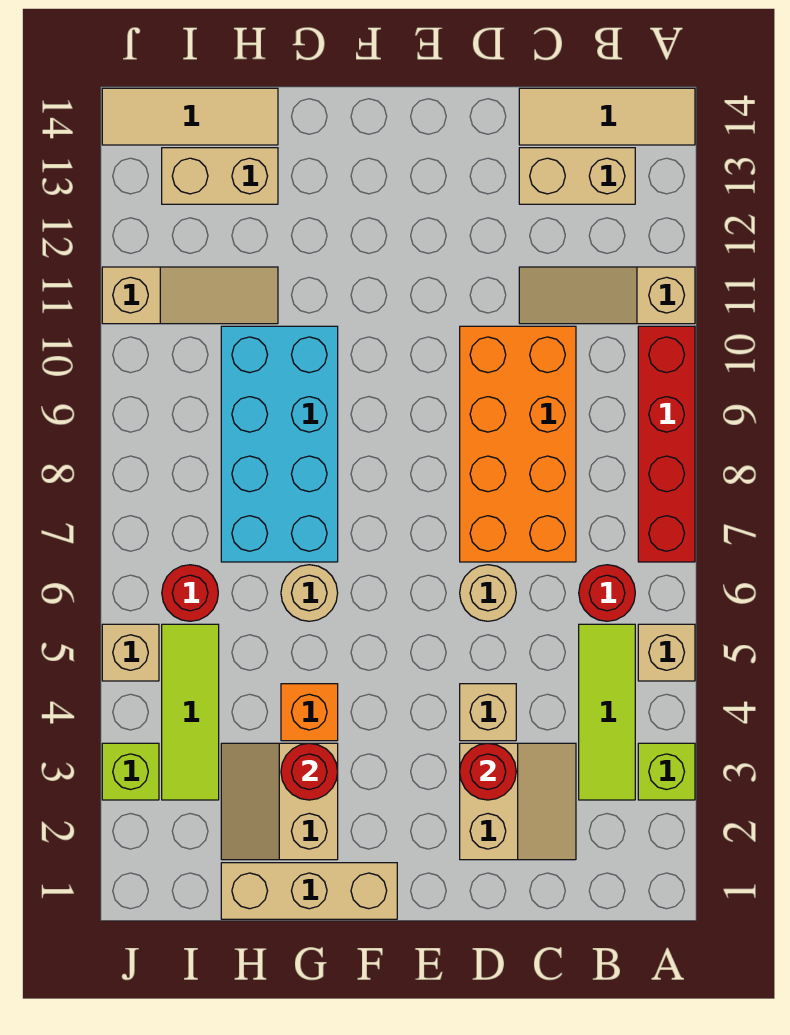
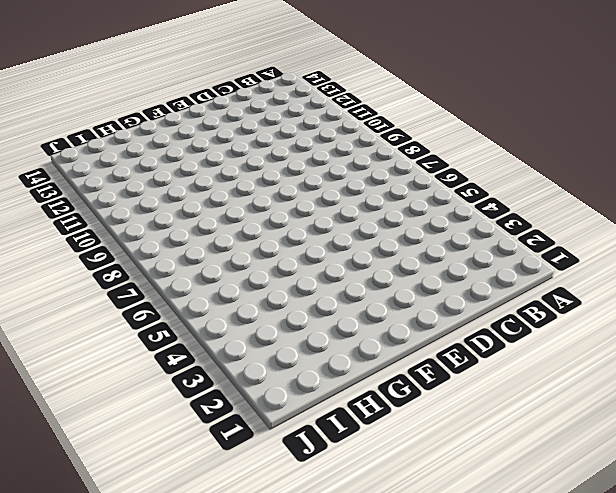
none -> lime brick A3 level 1
none -> tan brick A5 level 1
none -> red brick A7:A10 level 1

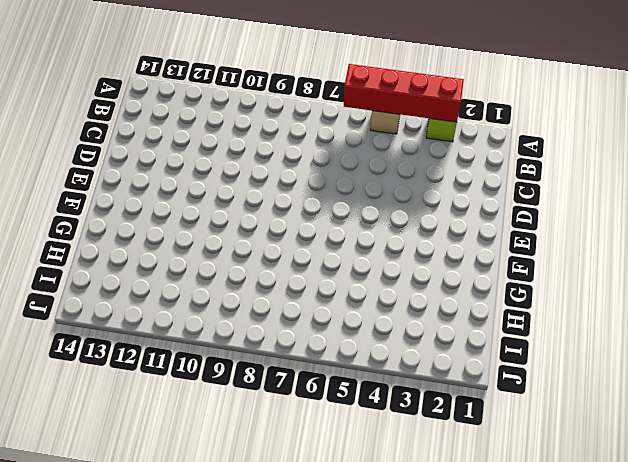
red brick A3:A6 level 2 -> red brick A7:A10 level 1
none -> tan slope A11:C11 level 1 top A
none -> tan tile A14:C14 level 1
none -> lime tile B3:B5 level 1

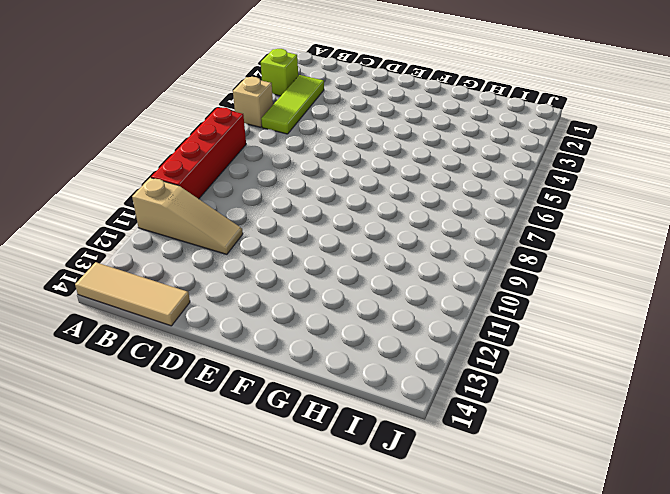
none -> red round brick B6 level 1
none -> tan brick B13:C13 level 1
none -> tan slope C2:D3 level 1 top D

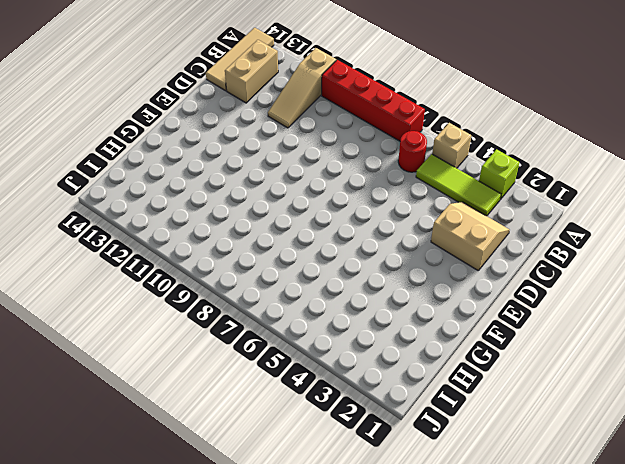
none -> orange brick C7:D10 level 1
none -> tan brick D4 level 1
none -> tan round brick D6 level 1

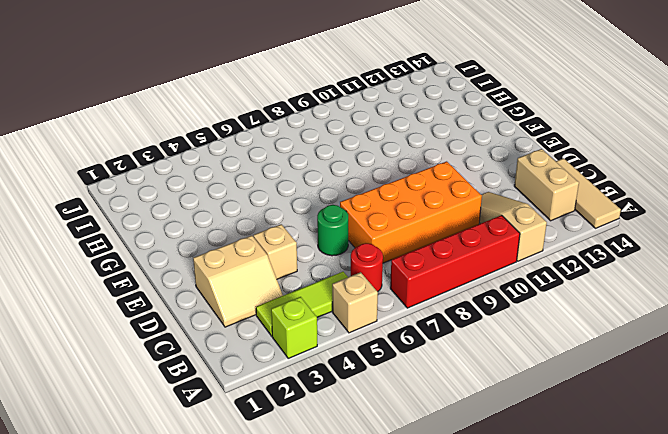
green round brick D6 level 1 -> tan round brick D6 level 1
none -> tan brick F1:H1 level 1
none -> tan slope G2:H3 level 1 top G
none -> orange brick G4 level 1

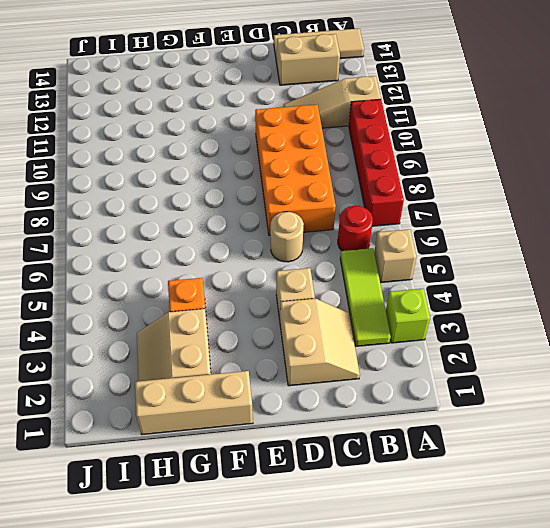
none -> tan round brick G6 level 1
none -> cyan brick G7:H10 level 1
none -> tan slope H11:J11 level 1 top J

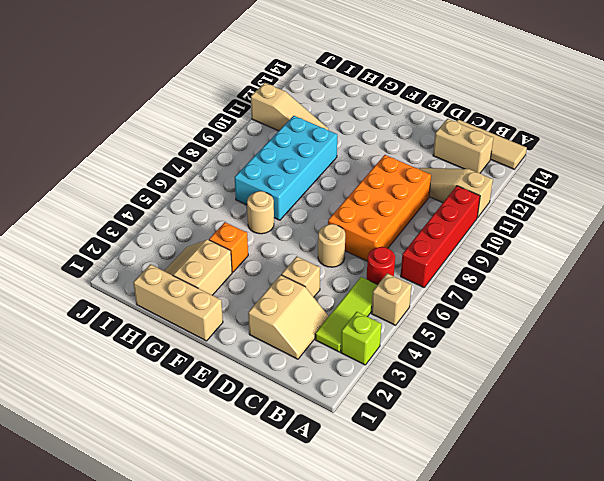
none -> tan brick H13:I13 level 1
none -> tan tile H14:J14 level 1
none -> lime tile I3:I5 level 1

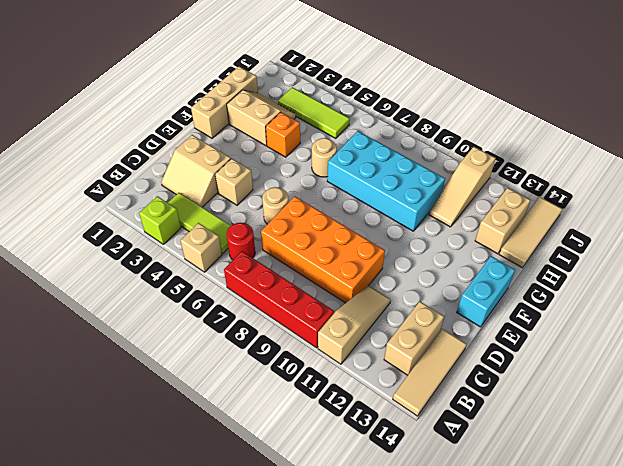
cyan brick E14:F14 level 1 -> none
none -> red round brick I6 level 1
none -> lime brick J3 level 1
none -> tan brick J5 level 1

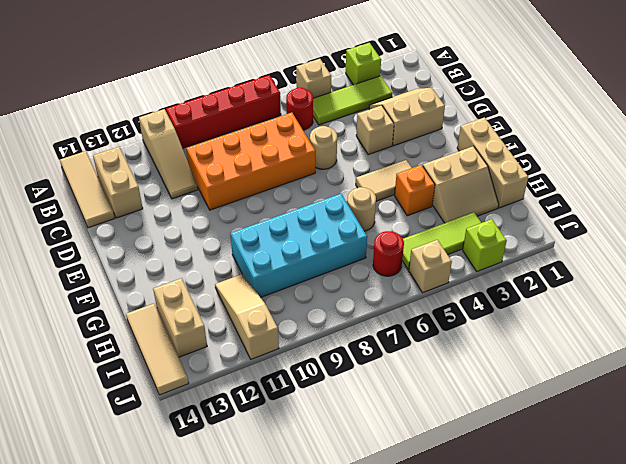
tan tile F4:F5 level 1 -> none
none -> red round brick D3 level 2
none -> red round brick G3 level 2

